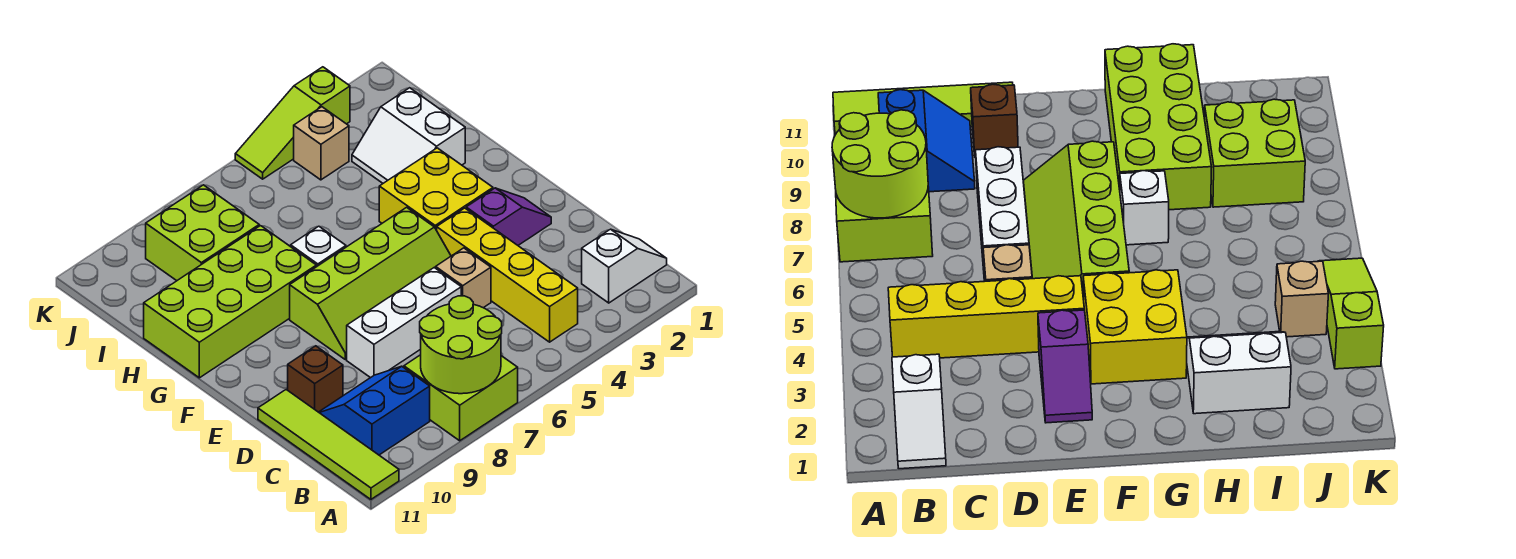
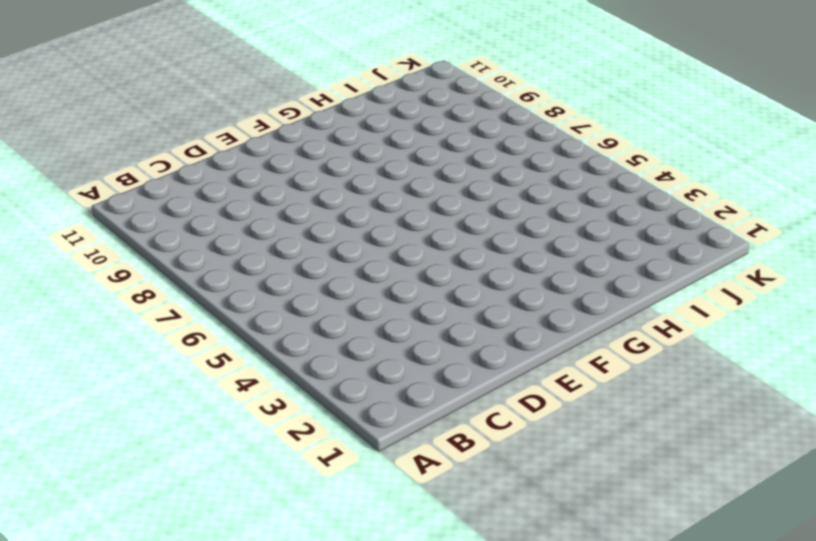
none -> lime brick A7:B8 level 1
none -> lime tile A11:D11 level 1
none -> white slope B1:B2 level 1 top 2

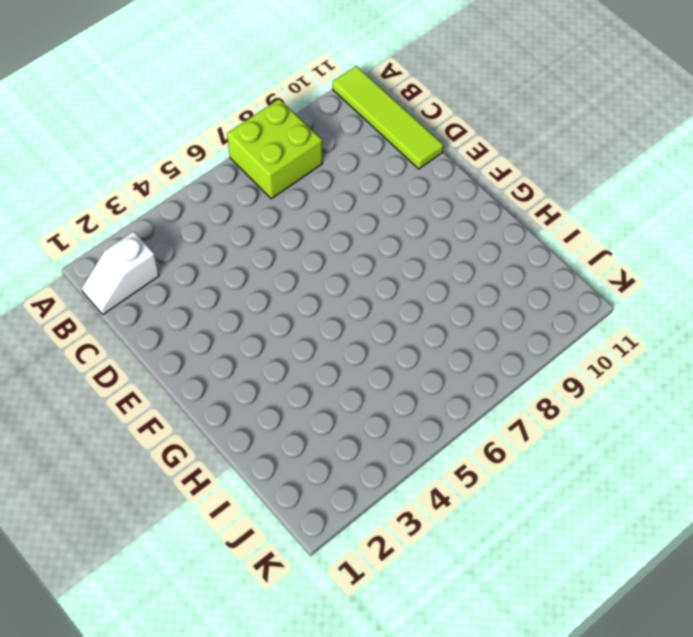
none -> yellow brick B4:E4 level 1
none -> blue slope B9:C10 level 1 top B
none -> tan brick D5 level 1

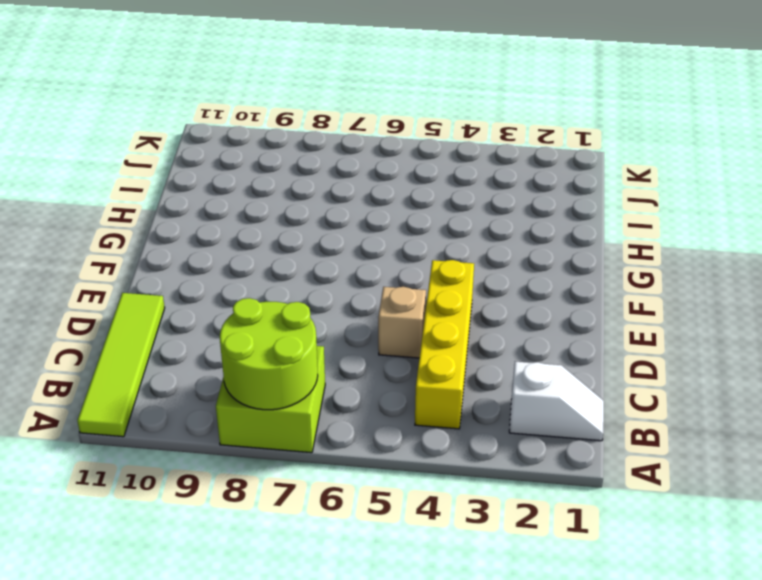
none -> blue slope B9:C10 level 1 top B
none -> white brick D6:D8 level 1
none -> brown brick D10 level 1

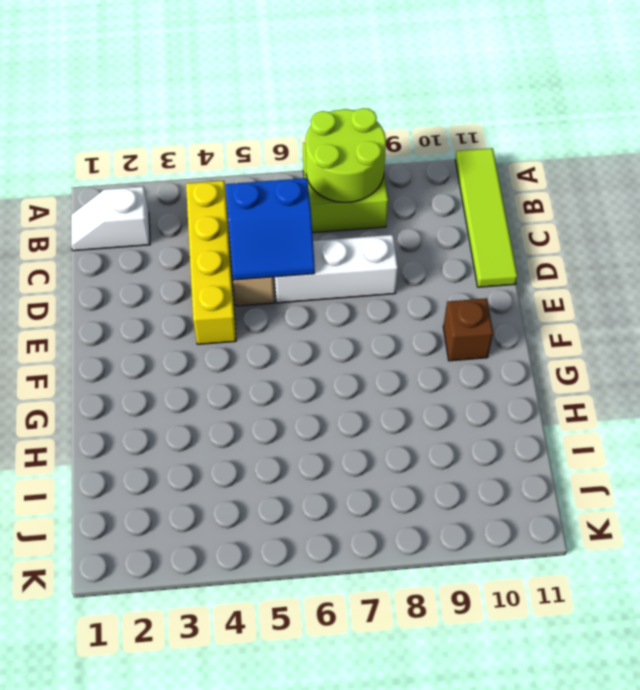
blue slope C5:D6 level 2 top C -> blue slope B9:C10 level 1 top B
brown brick F10 level 1 -> brown brick D10 level 1
none -> purple slope E2:E3 level 1 top 3
none -> lime slope E5:F8 level 1 top F
none -> yellow brick F3:G4 level 1

